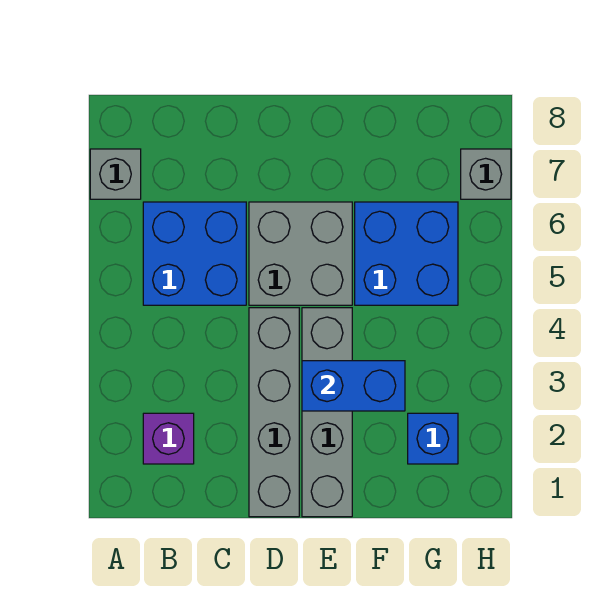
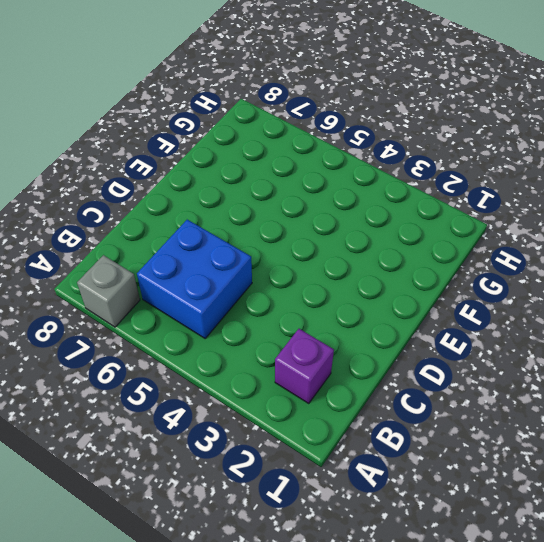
none -> grey brick D1:D4 level 1
none -> grey brick D5:E6 level 1

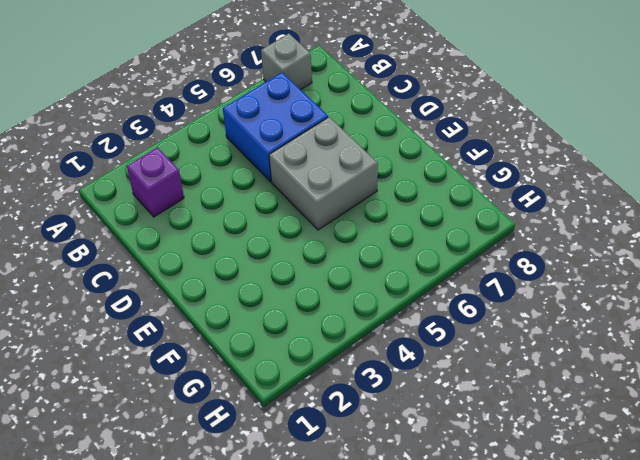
none -> grey brick D1:D4 level 1
none -> grey brick E1:E4 level 1

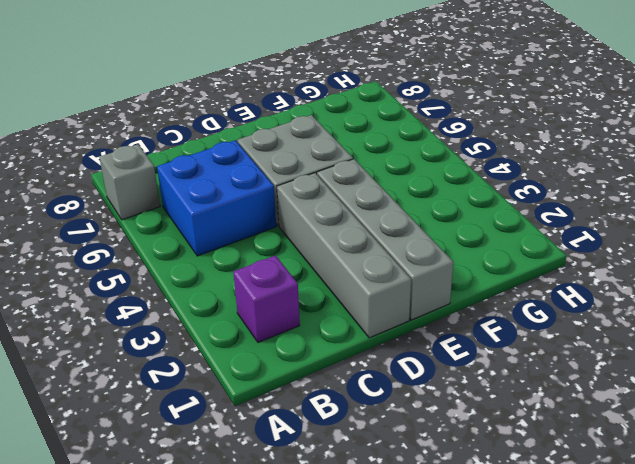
none -> blue brick F5:G6 level 1
none -> blue brick G2 level 1

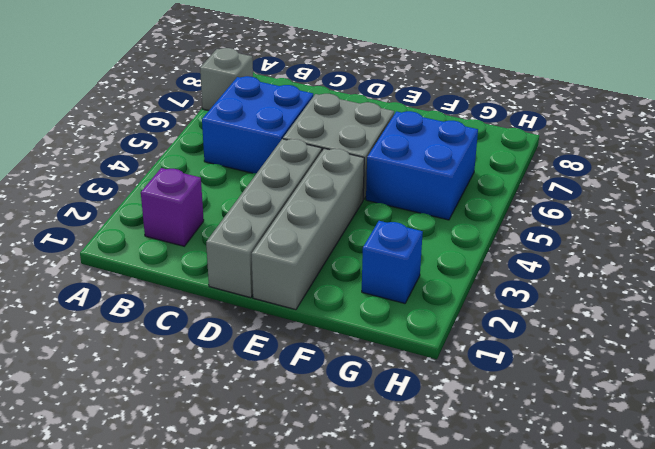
none -> grey brick H7 level 1
none -> blue brick E3:F3 level 2

